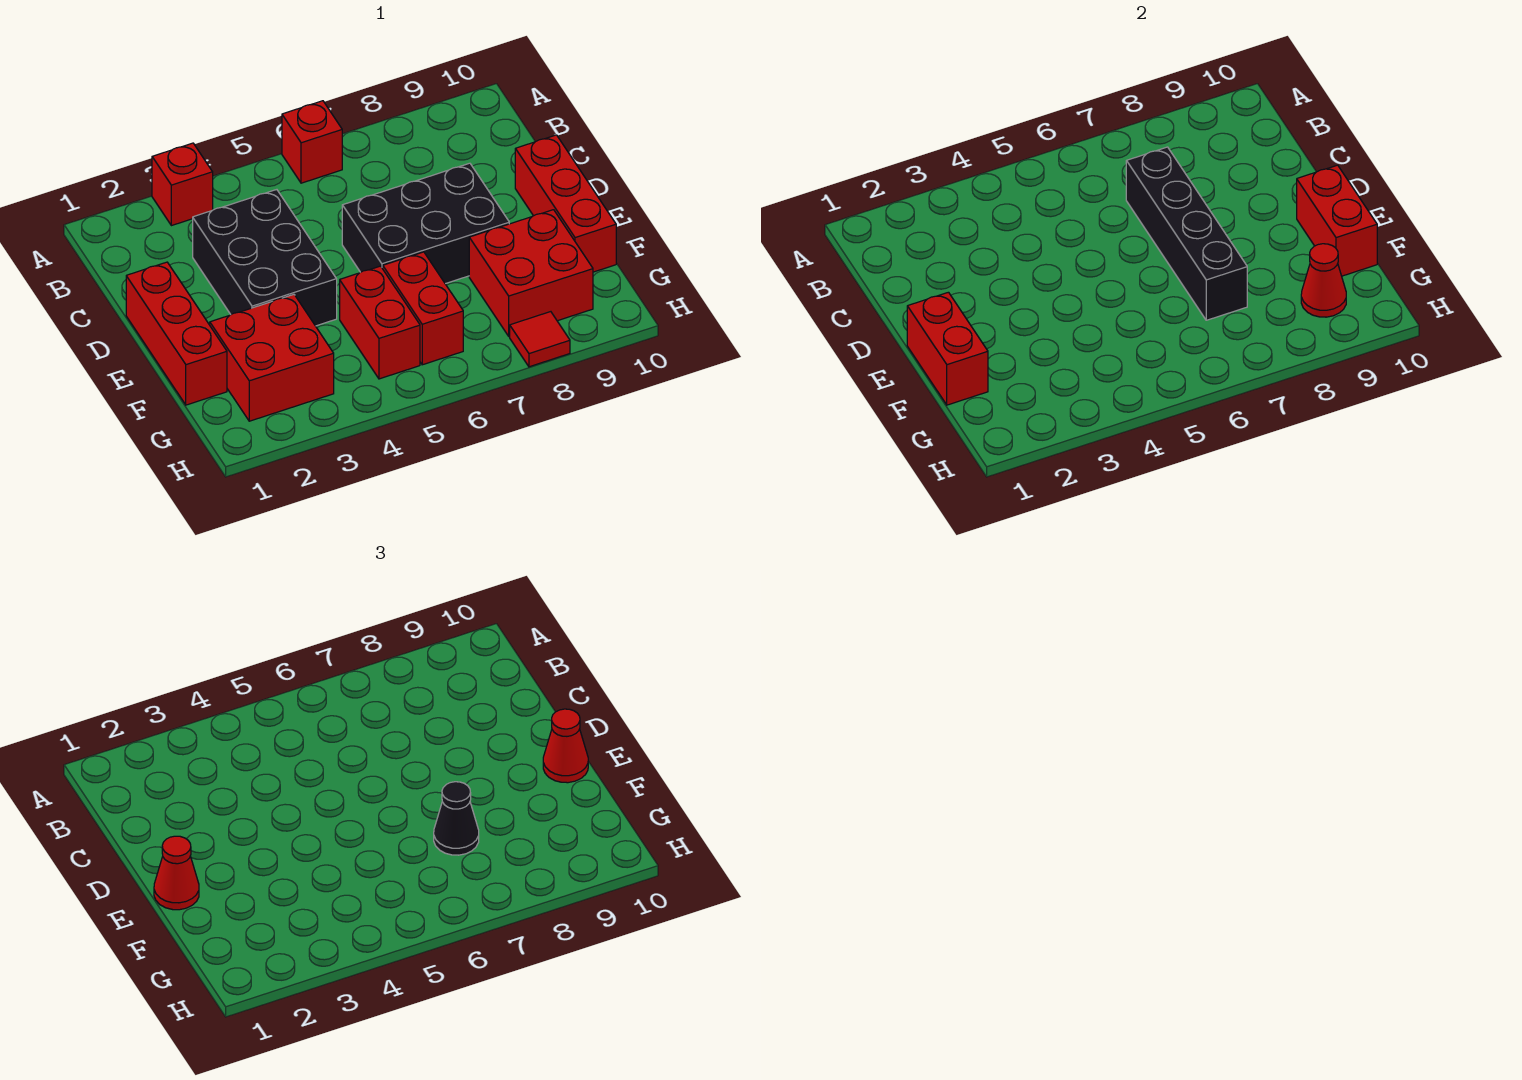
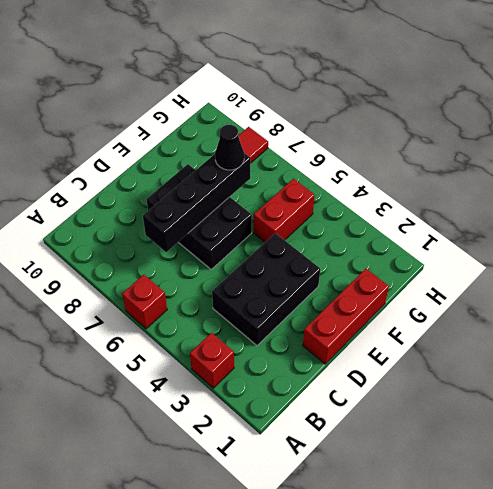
none -> red brick D10:F10 level 1
none -> red brick F2:G3 level 1
none -> red brick F6:G6 level 1

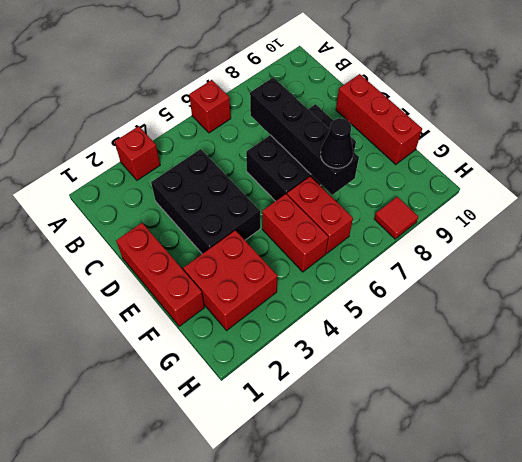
none -> red brick F8:G9 level 1
none -> red brick E1:F1 level 2
none -> red brick E10:F10 level 2

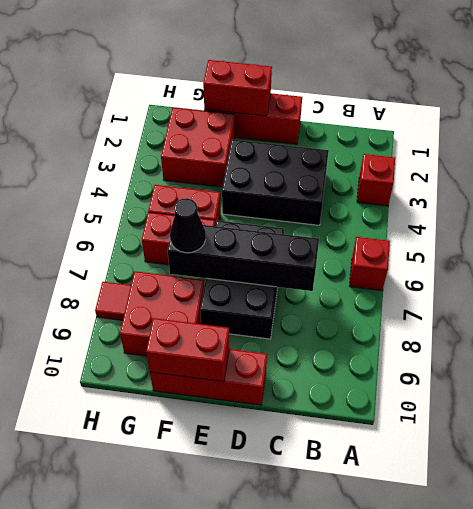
none -> red cone G9 level 2
none -> red cone E1 level 3
none -> red cone E10 level 3

